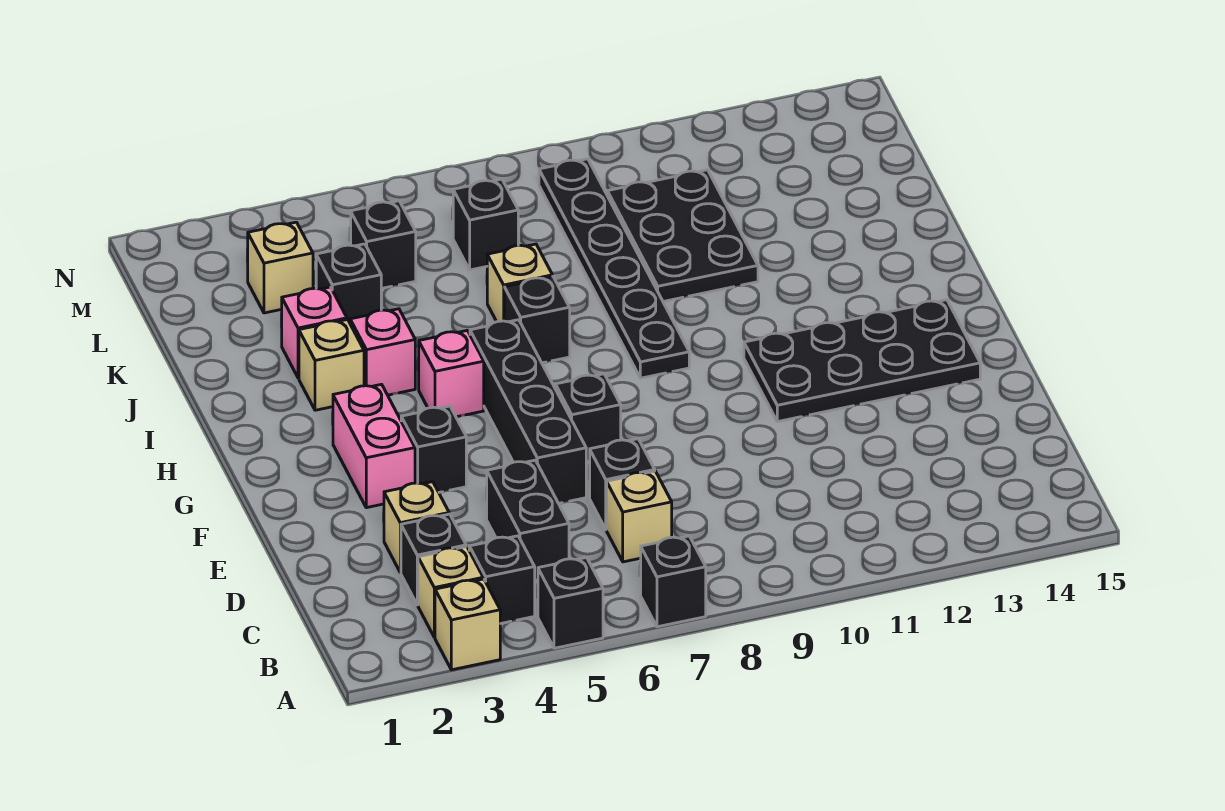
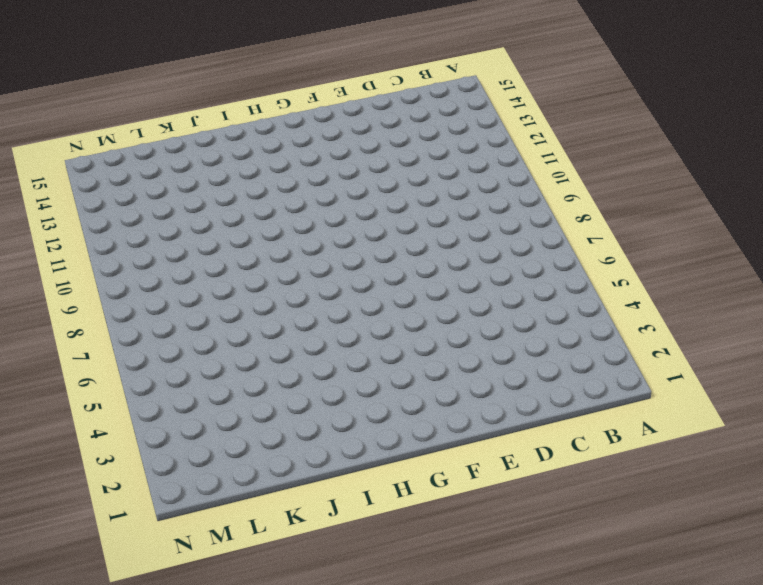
none -> tan brick A3 level 1
none -> black brick A5 level 1
none -> black brick A7 level 1

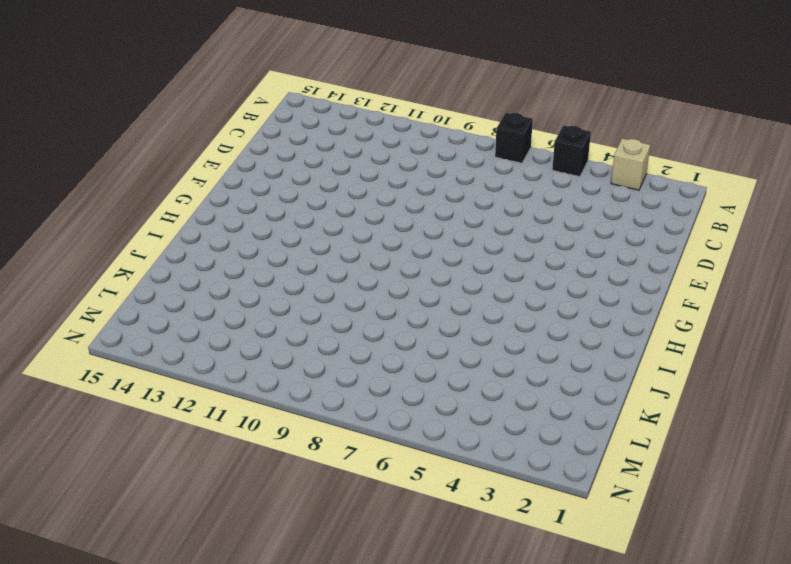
none -> tan brick B3 level 1
none -> black brick B4 level 1
none -> black brick C3 level 1

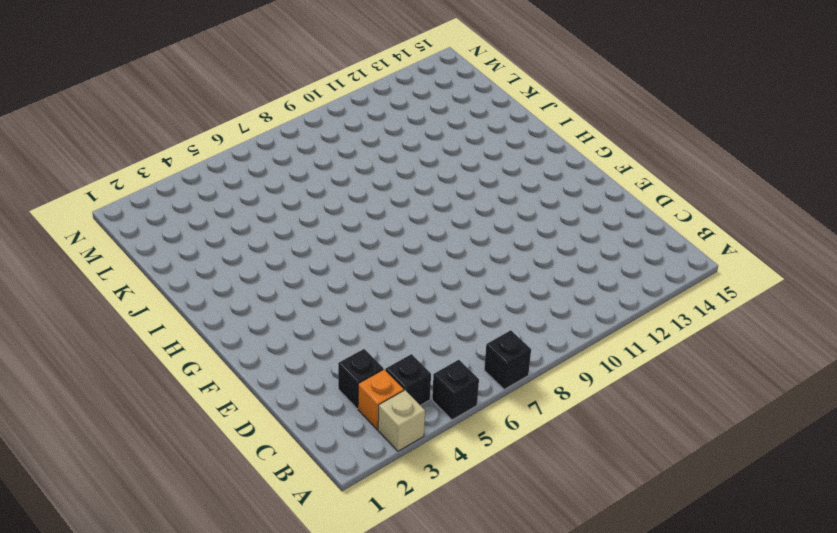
orange brick B3 level 1 -> tan brick B3 level 1
none -> black brick C5:D5 level 1
none -> tan brick C7 level 1
none -> tan brick D3 level 1

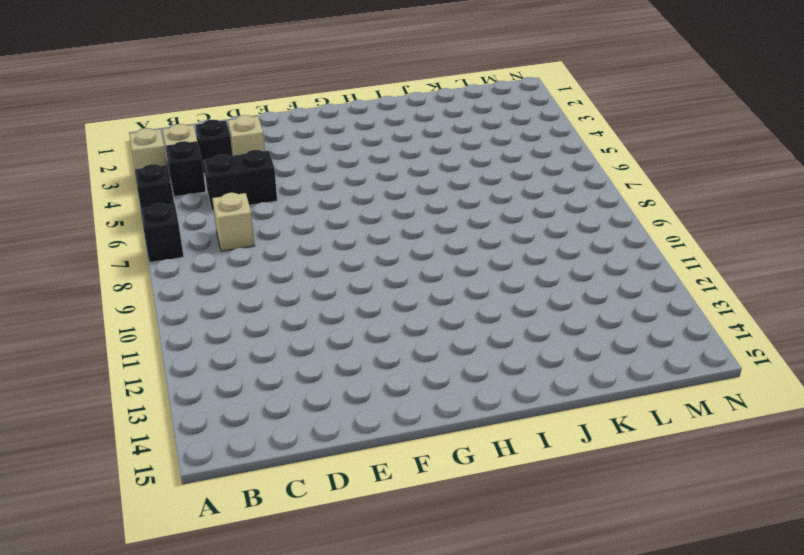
none -> black brick D7 level 1
none -> black brick E6:H6 level 1
none -> pink brick F3:G3 level 1

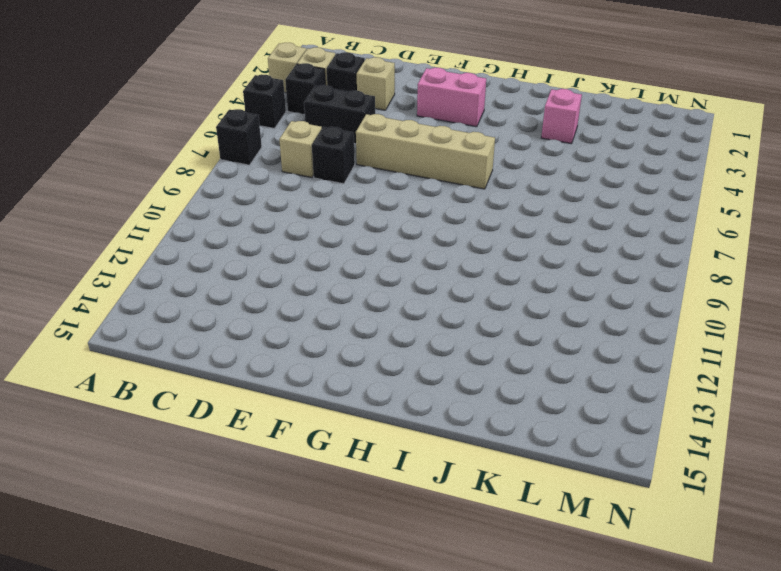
tan brick E6:H6 level 1 -> black brick E6:H6 level 1
none -> black brick F4 level 1
none -> black brick F7 level 1
none -> black plate F11:G14 level 1

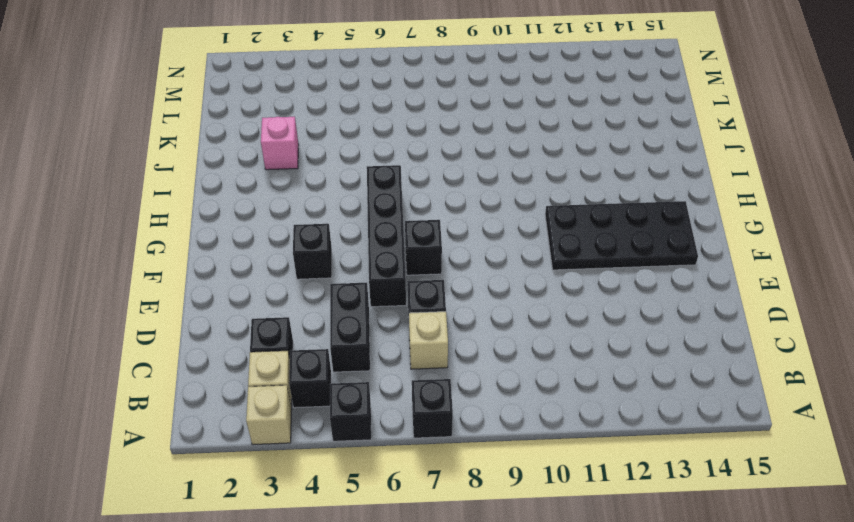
none -> tan brick D3 level 1
none -> pink brick F3:G3 level 1
none -> pink brick H5 level 1

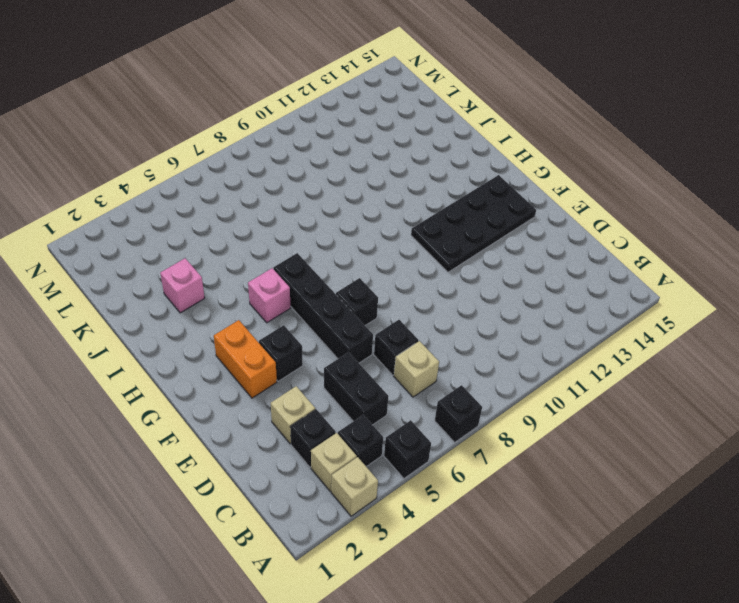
orange brick F3:G3 level 1 -> pink brick F3:G3 level 1
none -> black plate H9:M9 level 1
none -> tan brick I3 level 1
none -> pink brick I4 level 1

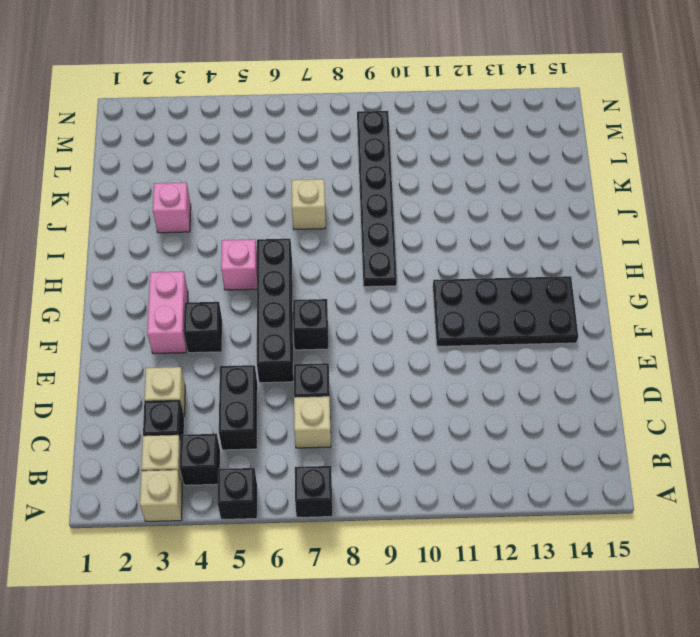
none -> tan brick I3 level 1
none -> pink brick I4 level 1
none -> black brick I7 level 1

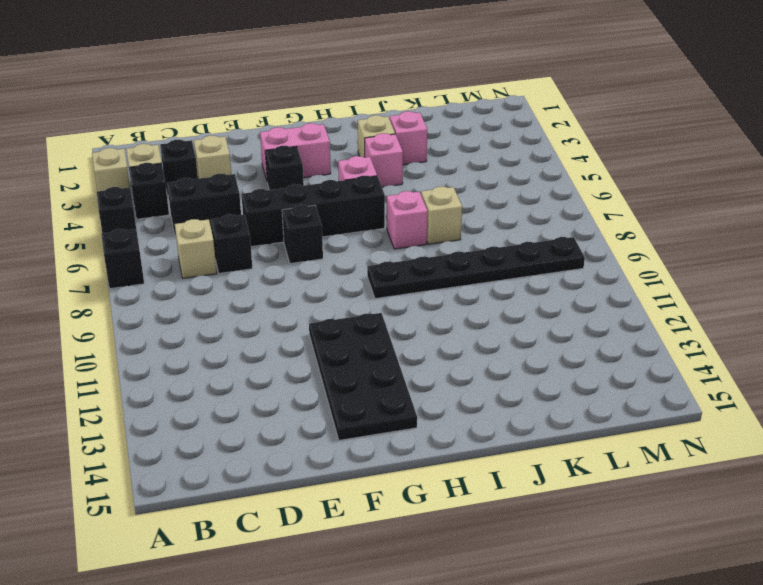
pink brick I7 level 1 -> black brick I7 level 1
none -> black plate J10:L11 level 1
none -> black brick K4 level 1
none -> tan brick L3 level 1

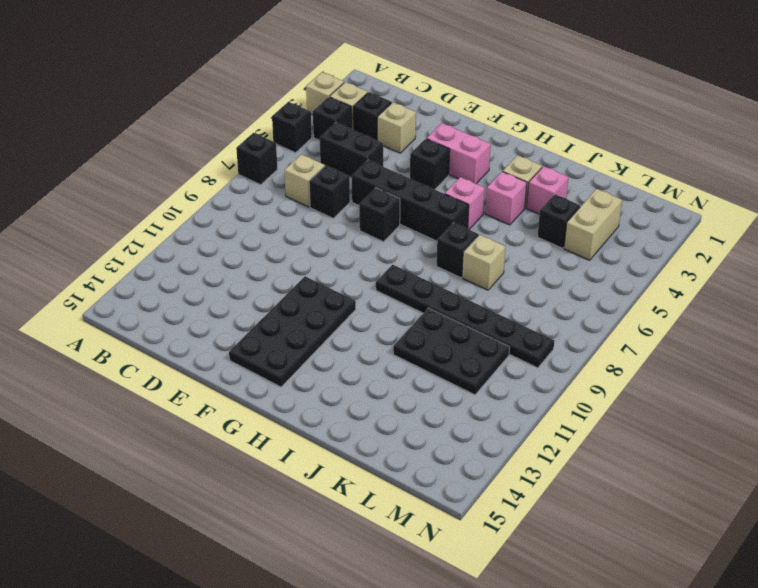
tan brick L3:L4 level 1 -> tan brick L3 level 1
none -> black brick L5 level 1
none -> black brick L7 level 1

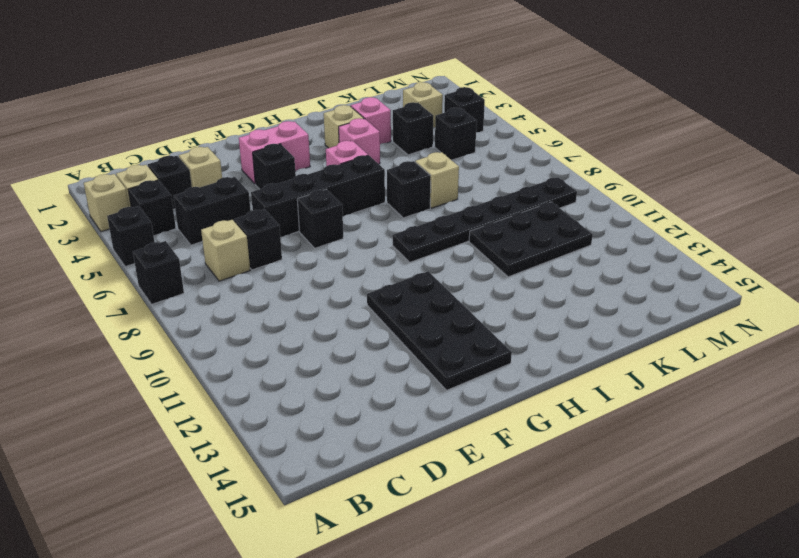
black brick M4 level 1 -> black brick L7 level 1

